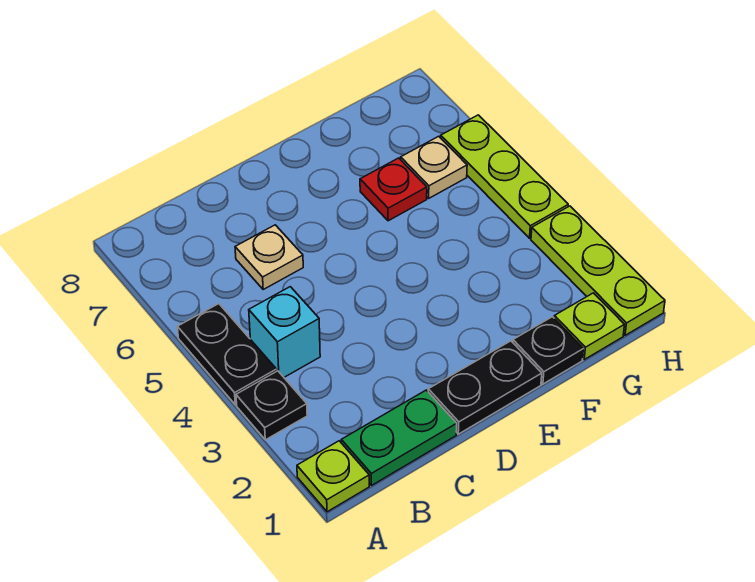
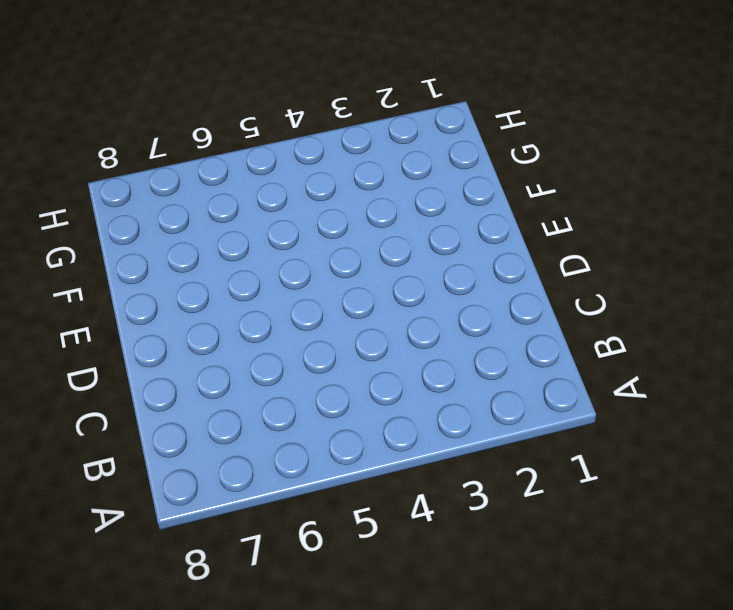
none -> lime plate A1 level 1
none -> black plate A3 level 1
none -> black plate A4:A5 level 1

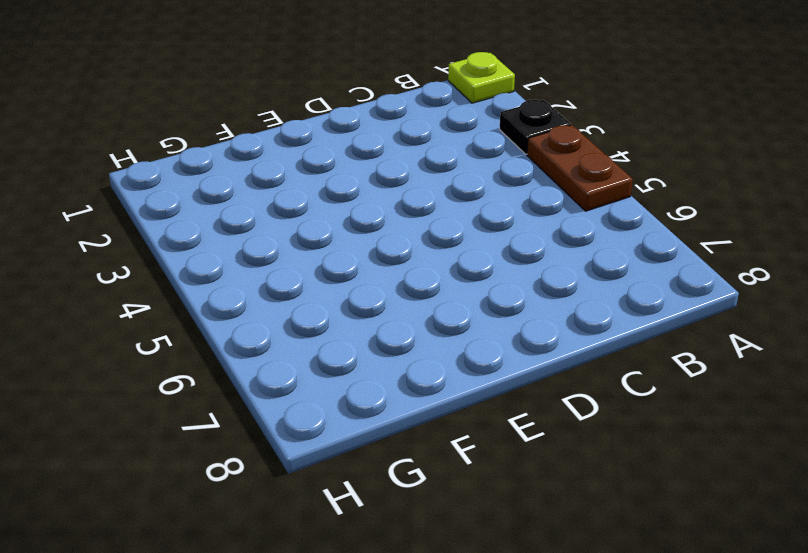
brown plate A4:A5 level 1 -> black plate A4:A5 level 1
none -> green plate B1:C1 level 1
none -> cyan brick B4 level 1
none -> tan plate C6 level 1

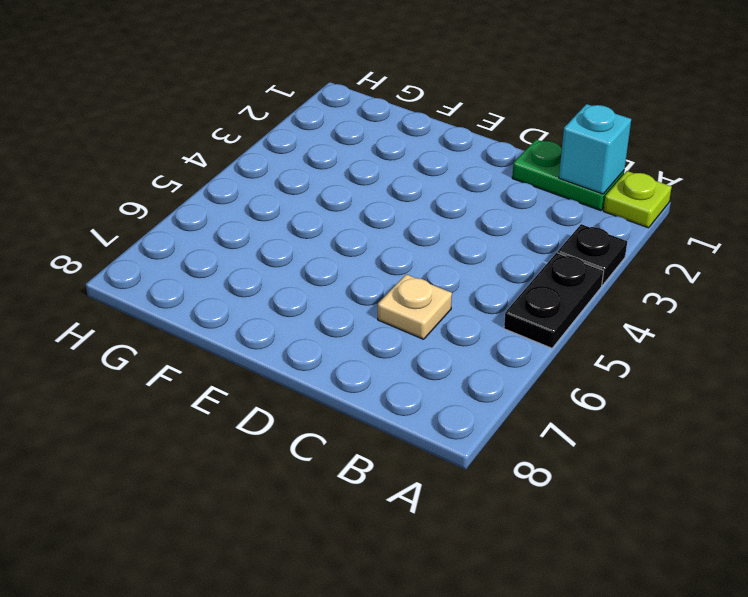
cyan brick B1 level 2 -> cyan brick B4 level 1
none -> black plate D1:E1 level 1
none -> black plate F1 level 1
none -> red plate F6 level 1

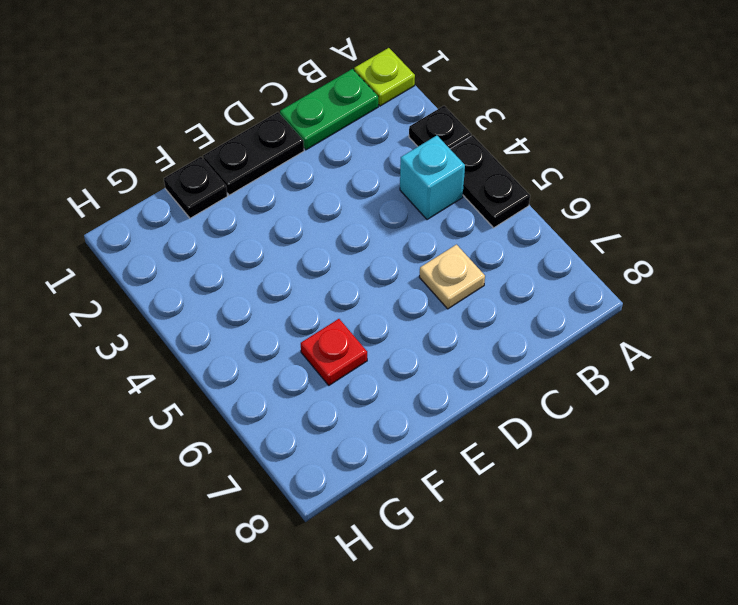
none -> lime plate G1 level 1
none -> tan plate G6 level 1
none -> lime plate H1:H3 level 1

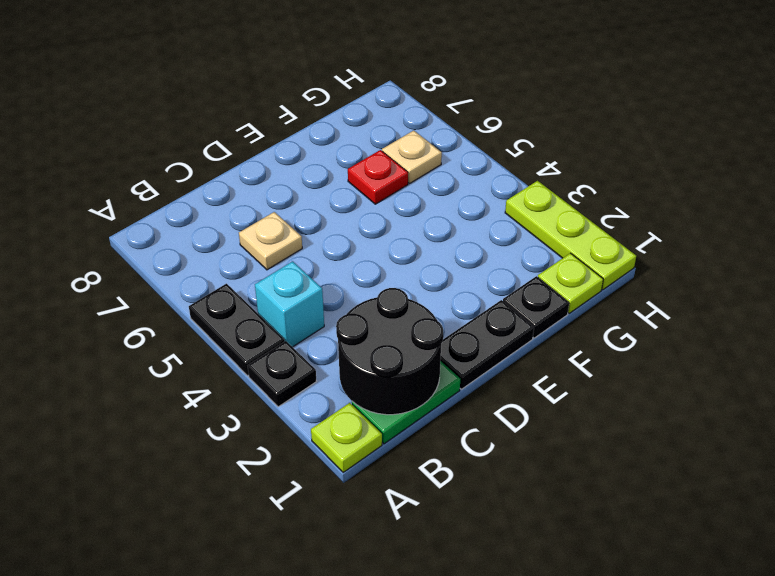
black round brick B1:C2 level 2 -> none
none -> lime plate H4:H6 level 1

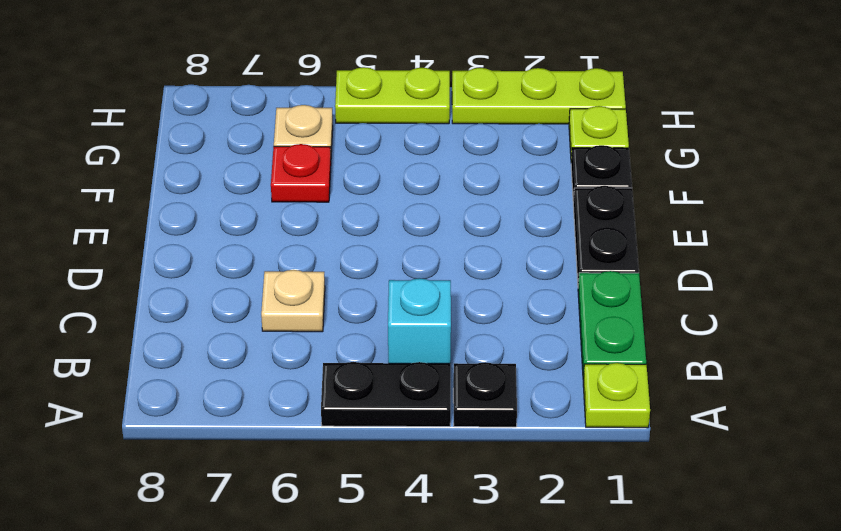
lime plate H4:H5 level 1 -> lime plate H4:H6 level 1

